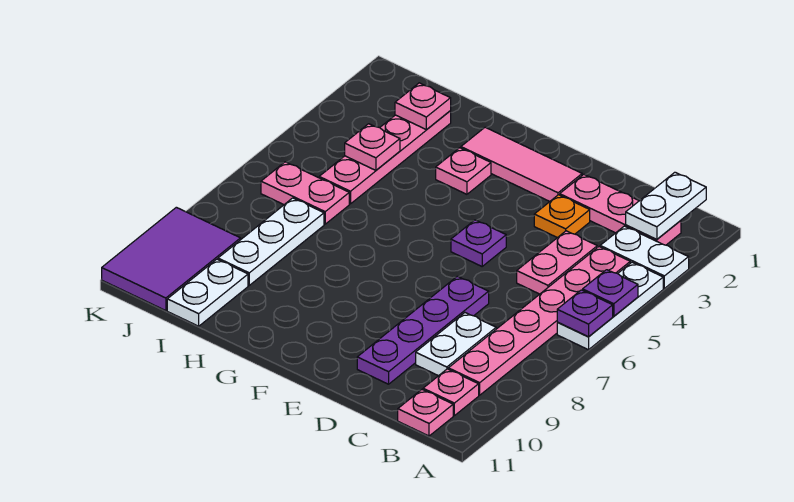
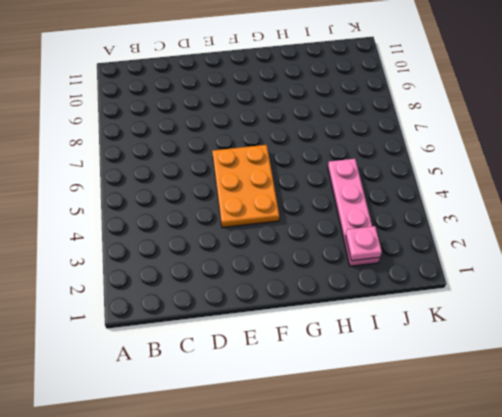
orange plate E4:F6 level 1 -> purple plate E5 level 1
none -> white plate A3:B3 level 1
none -> white plate A4:A6 level 1
none -> pink plate B2:D2 level 1

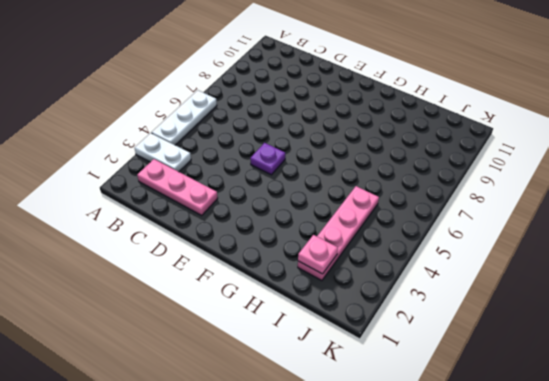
none -> pink plate B4:B9 level 1
none -> pink plate B10 level 1
none -> pink plate B11 level 1

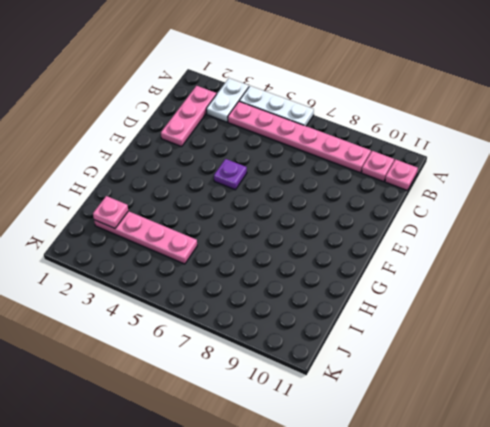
none -> pink plate C4:C5 level 1
none -> white plate C8:C9 level 1
none -> orange plate D3 level 1

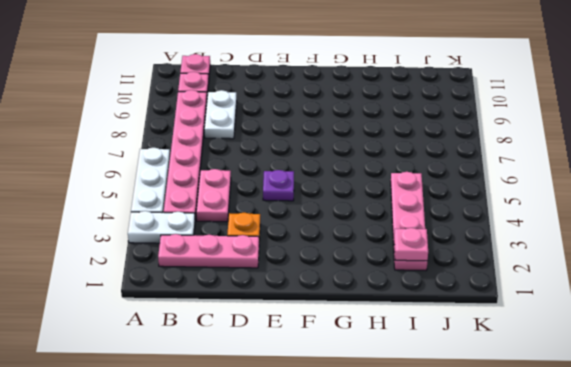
none -> purple plate D7:D10 level 1
none -> pink tile E2:G2 level 1
none -> pink plate G3 level 1

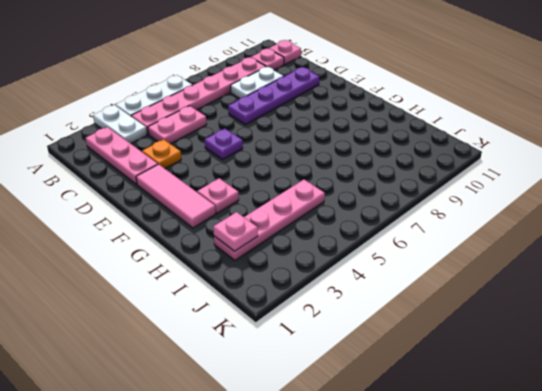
none -> pink plate I6:J6 level 1
none -> white plate I7:I9 level 1
none -> white plate I10:I11 level 1

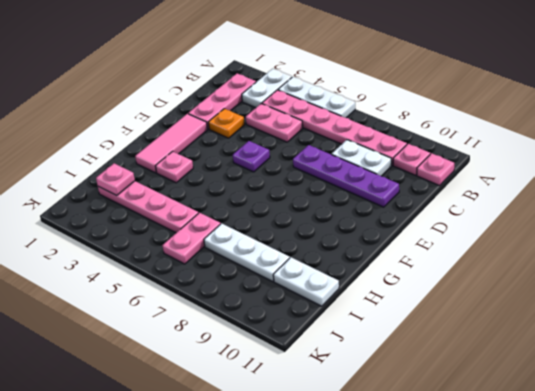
none -> purple tile J9:K11 level 1
none -> purple plate A5 level 2
none -> purple plate A6 level 2

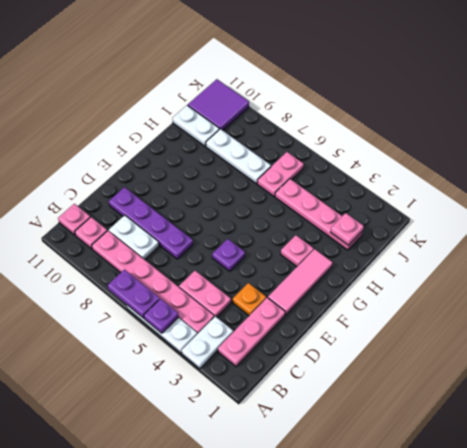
purple plate A6:A7 level 2 -> purple plate A6 level 2
purple tile J10:K11 level 1 -> purple tile J9:K11 level 1
none -> white plate B1:B2 level 2
none -> pink plate I4 level 2

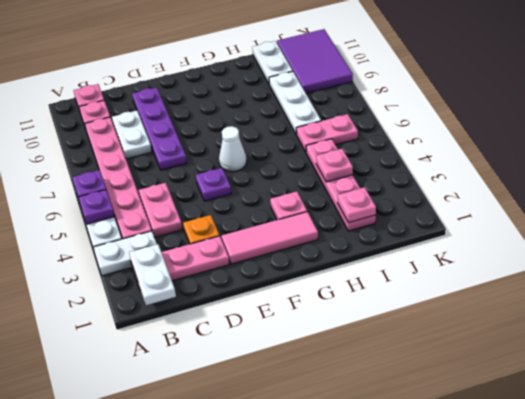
white cone F6 level 1 -> none

